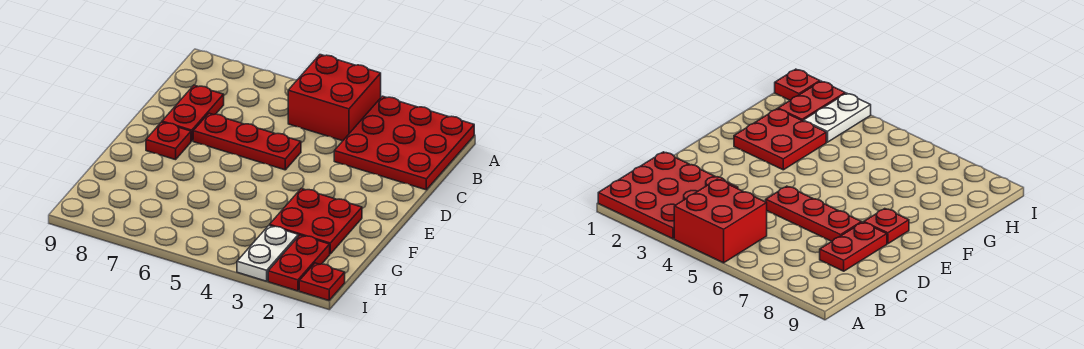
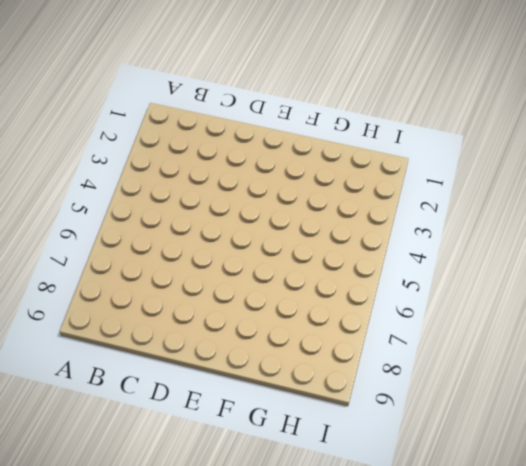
none -> red plate A1:C3 level 1
none -> red brick A4:B5 level 1

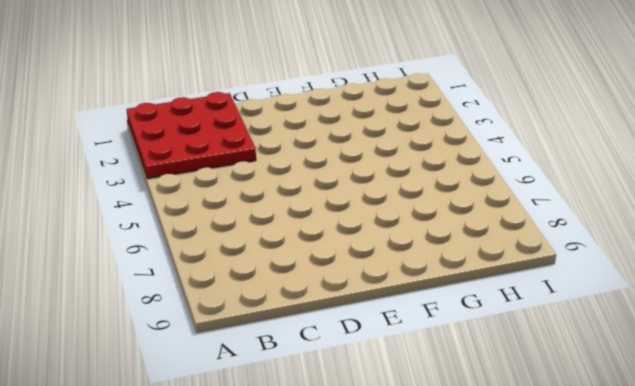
none -> red brick A4:B5 level 1
none -> red plate C8:D8 level 1

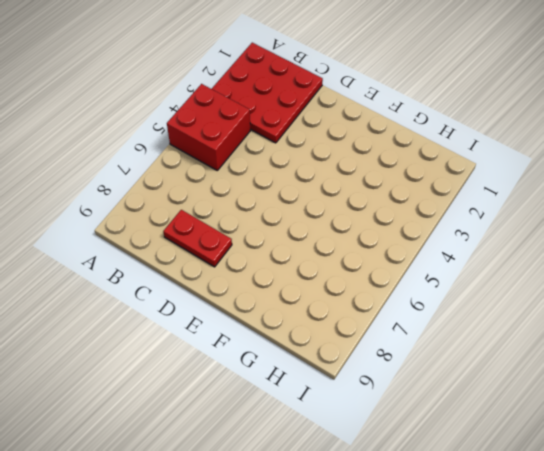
none -> red plate D5:D7 level 1
none -> red plate E8 level 1

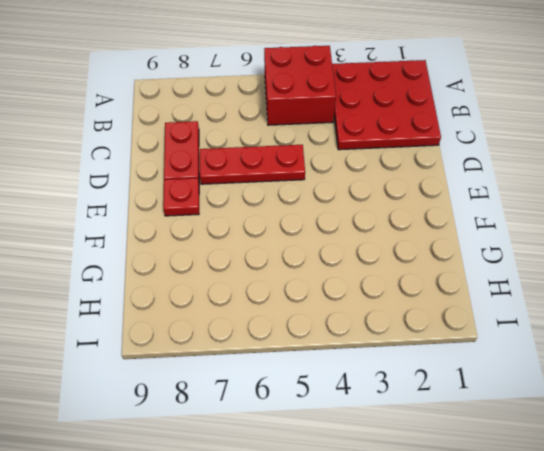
none -> red plate F2:G3 level 1
none -> red plate H2:I2 level 1

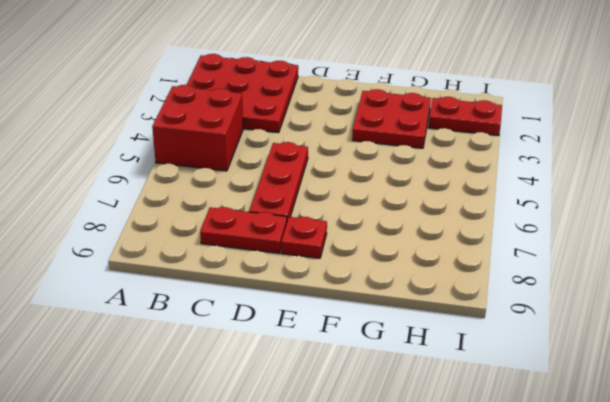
none -> white plate H3:I3 level 1
none -> red plate I1 level 1

